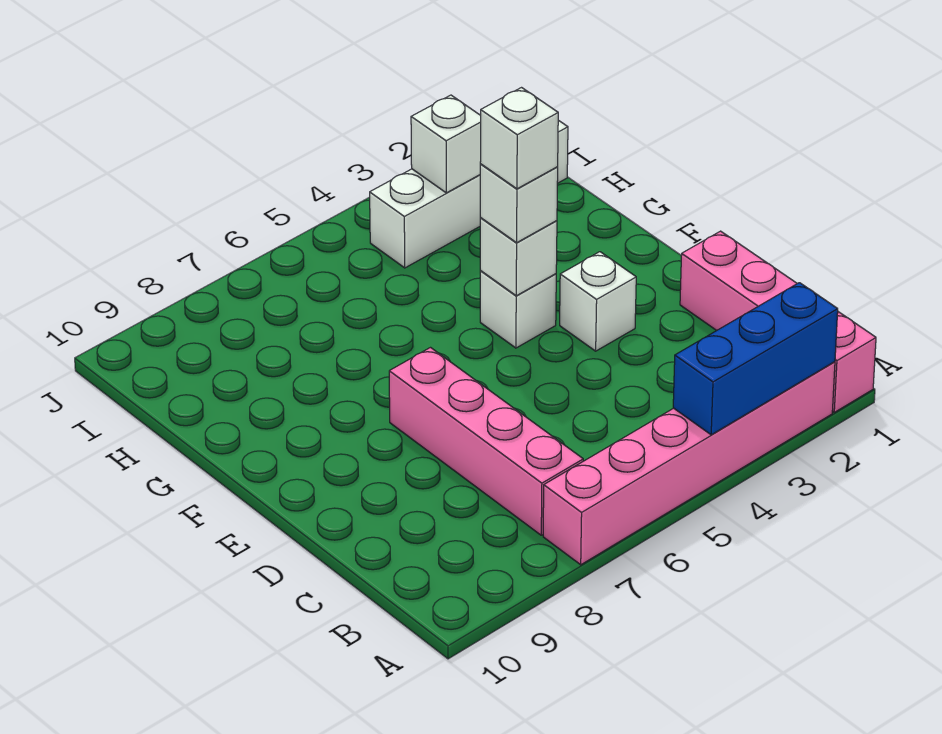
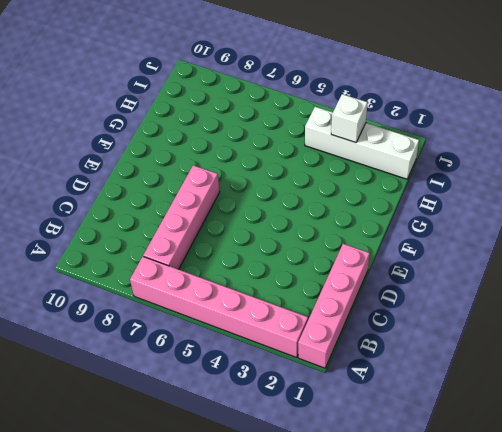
none -> white brick E3 level 1
none -> white brick F4 level 1

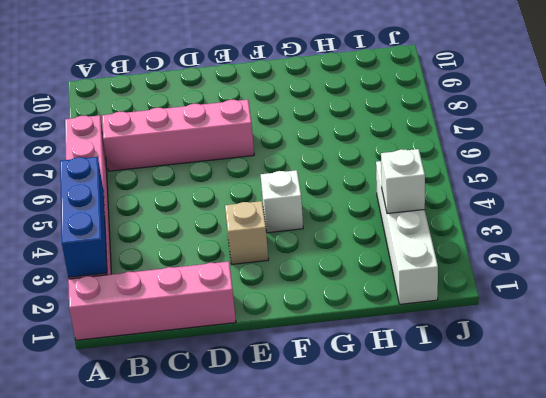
tan brick E3 level 1 -> white brick E3 level 1
none -> white brick F4 level 2
none -> white brick F4 level 3

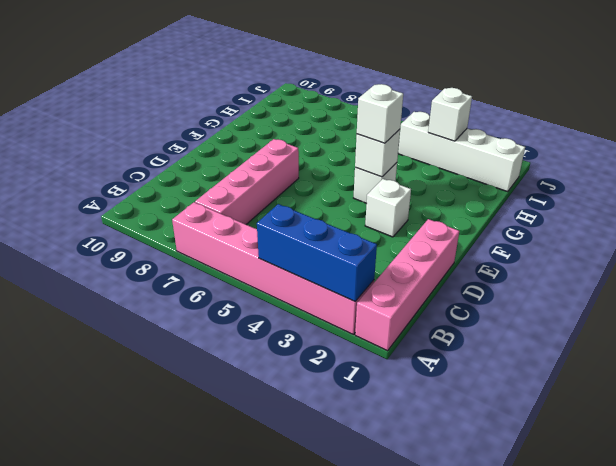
none -> white brick F4 level 4

